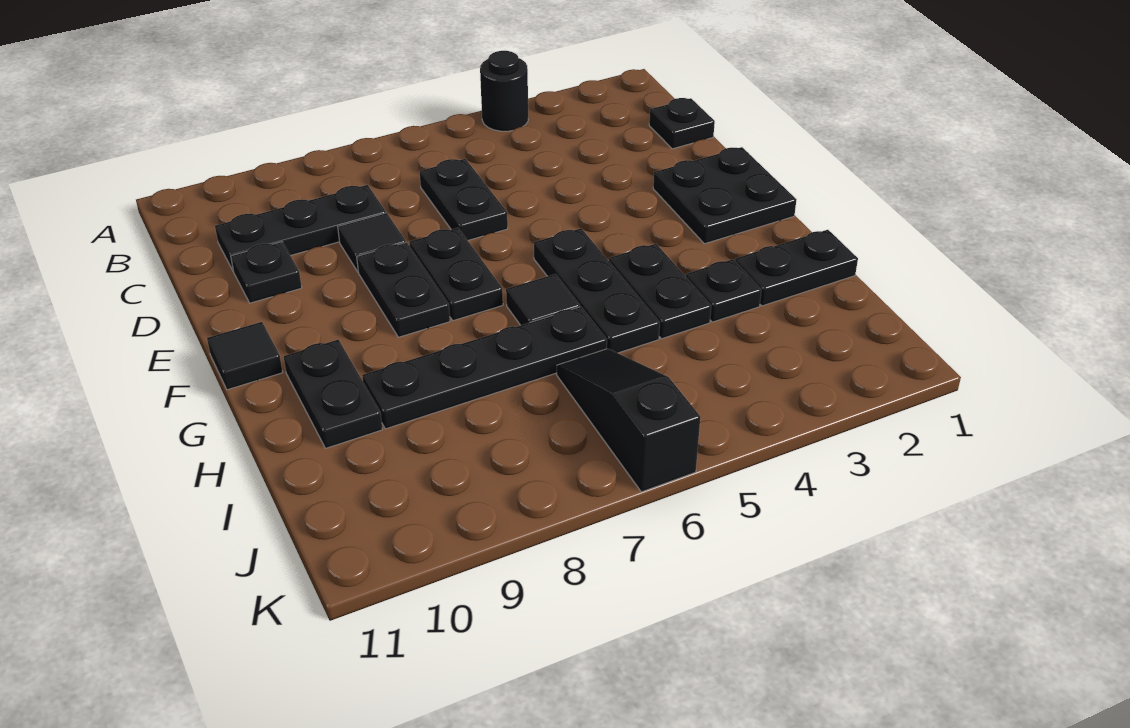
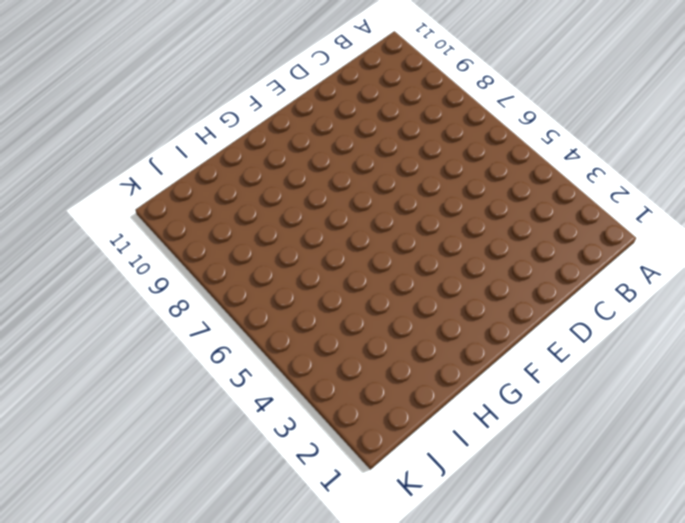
none -> black round brick A4 level 1
none -> black plate C1 level 1
none -> black plate C6:D6 level 1

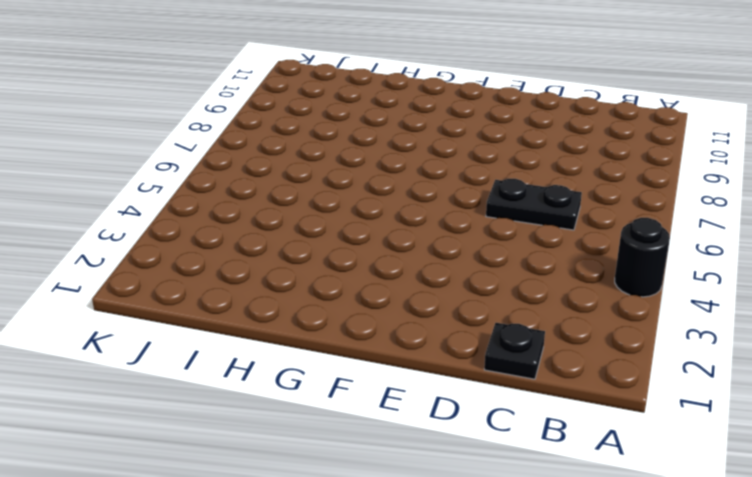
none -> black plate C8:C10 level 1
none -> black tile D8 level 1
none -> black plate D10 level 1

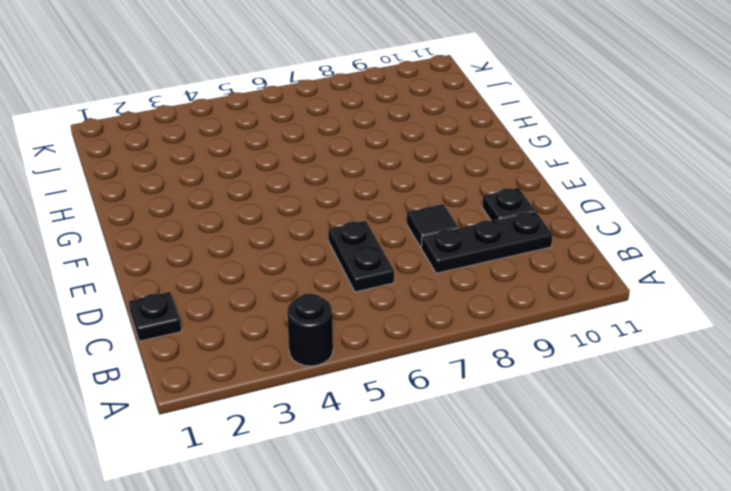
none -> black plate E1:F2 level 1
none -> black plate E7:F7 level 1
none -> black plate E8:F8 level 1

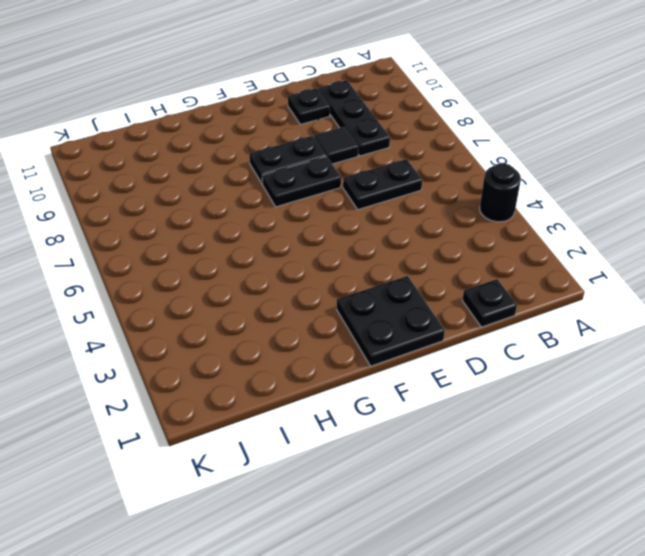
none -> black plate F5:H5 level 1
none -> black tile F11 level 1
none -> black plate G4:H4 level 1

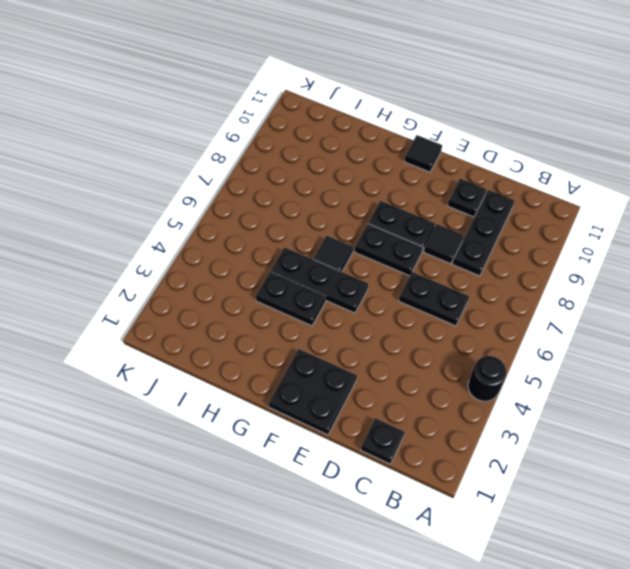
none -> black plate G10:H10 level 1
none -> black plate H1:H2 level 1
none -> black plate H3 level 1

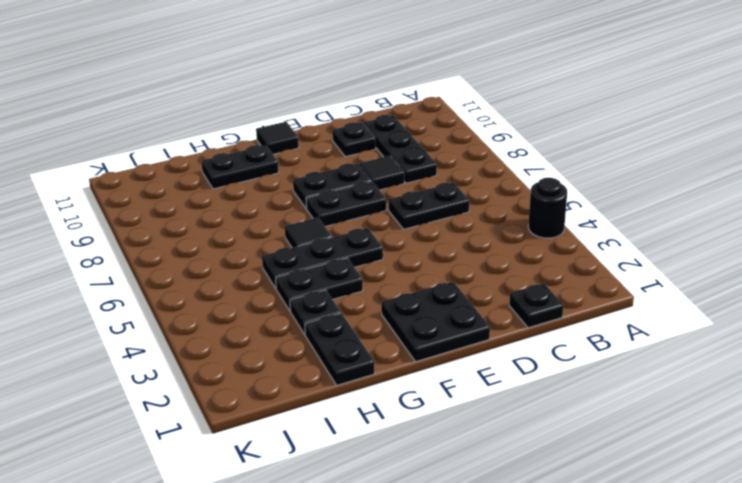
none -> black plate H6:H9 level 1
none -> black slope I6:K6 level 1 top K

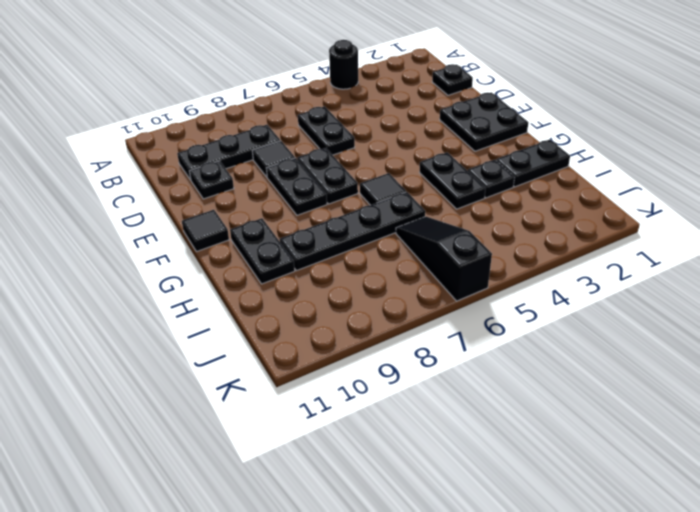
none -> black plate F5:H5 level 1

